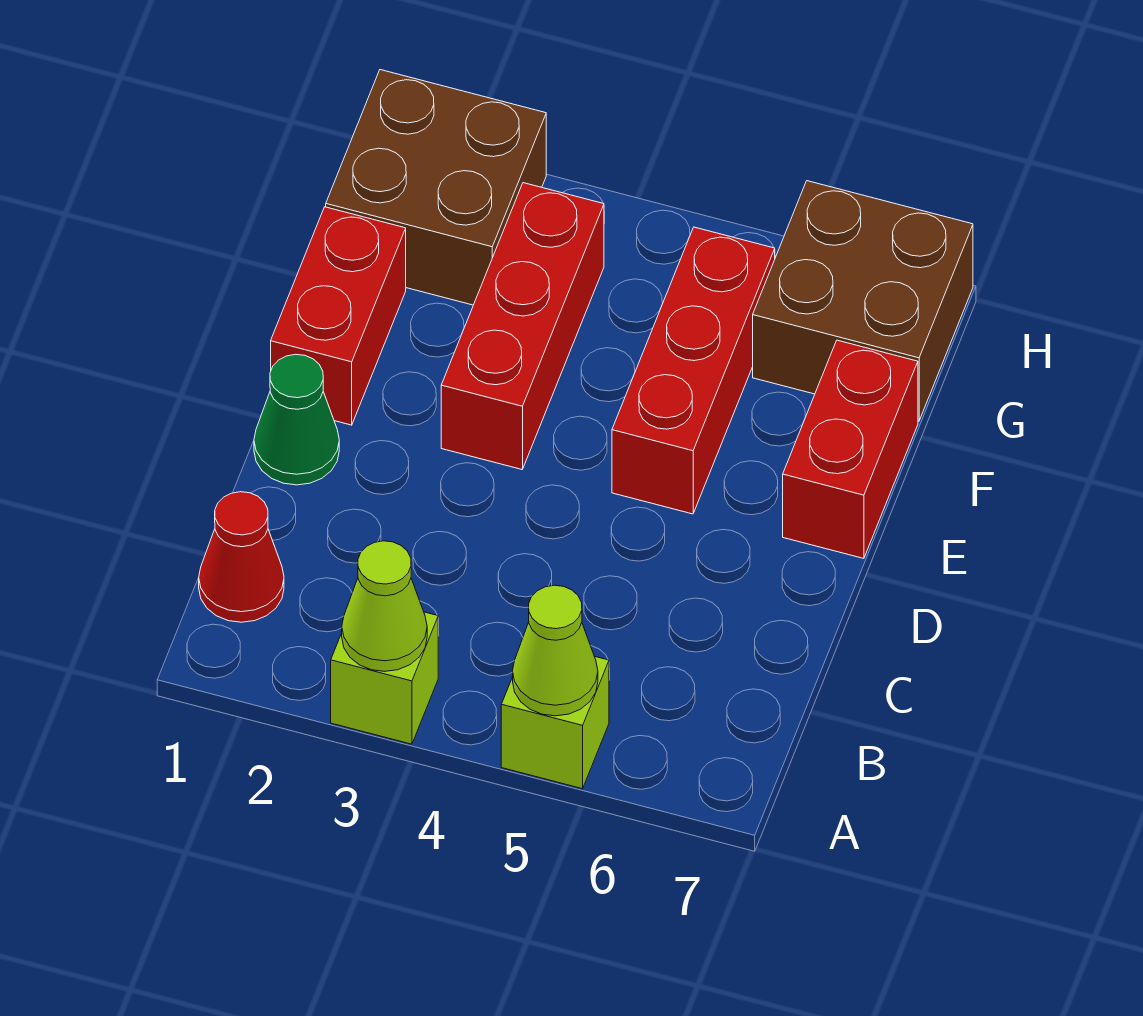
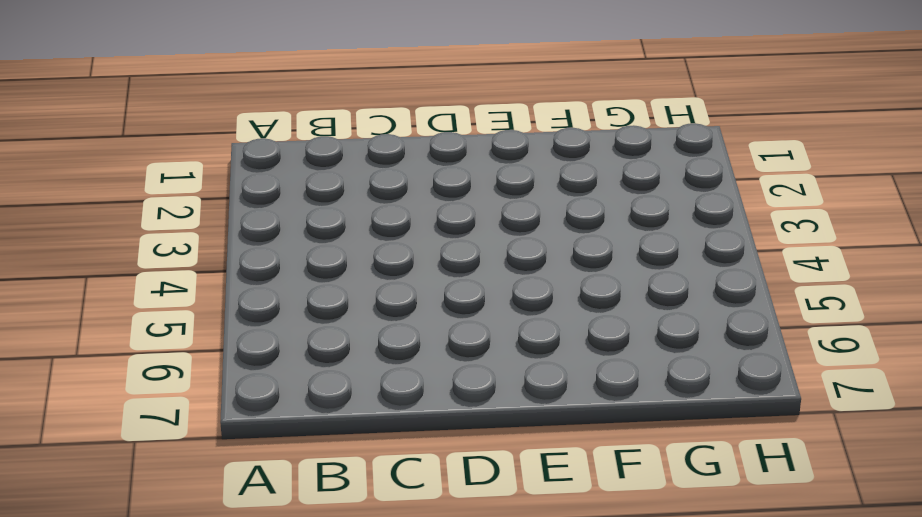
none -> lime brick A3 level 1
none -> lime brick A5 level 1
none -> red cone B1 level 1

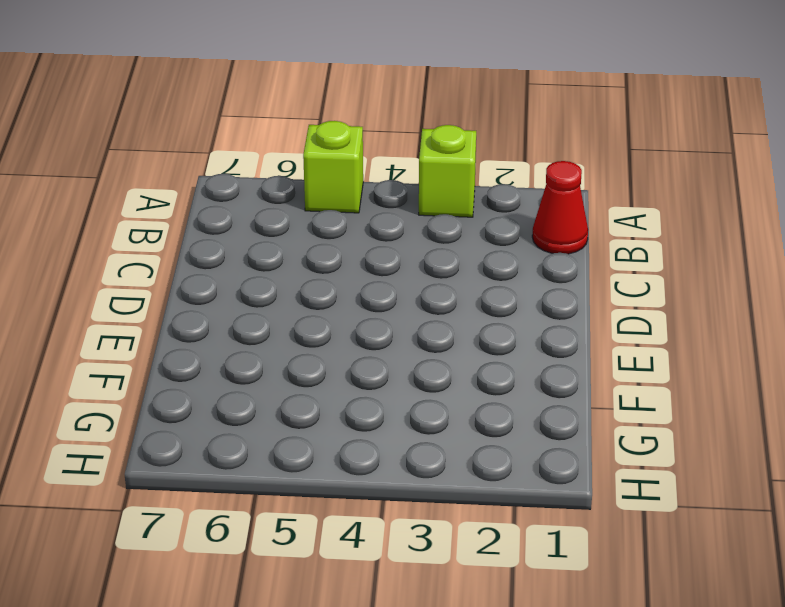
none -> green cone D1 level 1
none -> red brick E1:F1 level 1
none -> red brick E3:G3 level 1

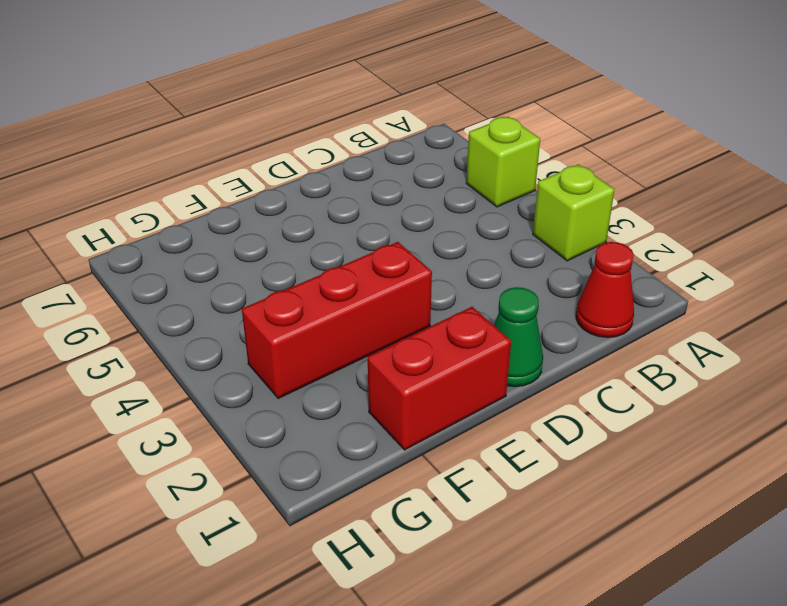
none -> red brick E5:G5 level 1
none -> red brick E7:F7 level 1
none -> brown brick G1:H2 level 1

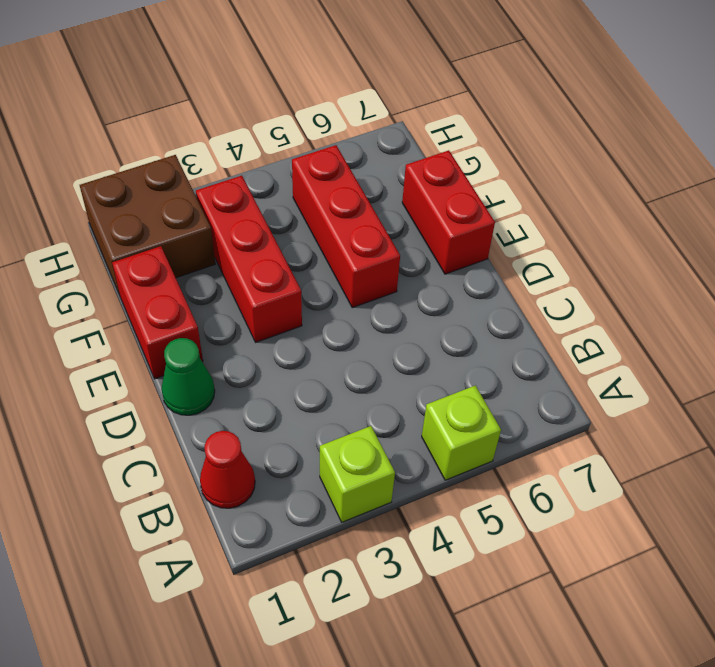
none -> brown brick G6:H7 level 1
none -> lime cone A3 level 2
none -> lime cone A5 level 2

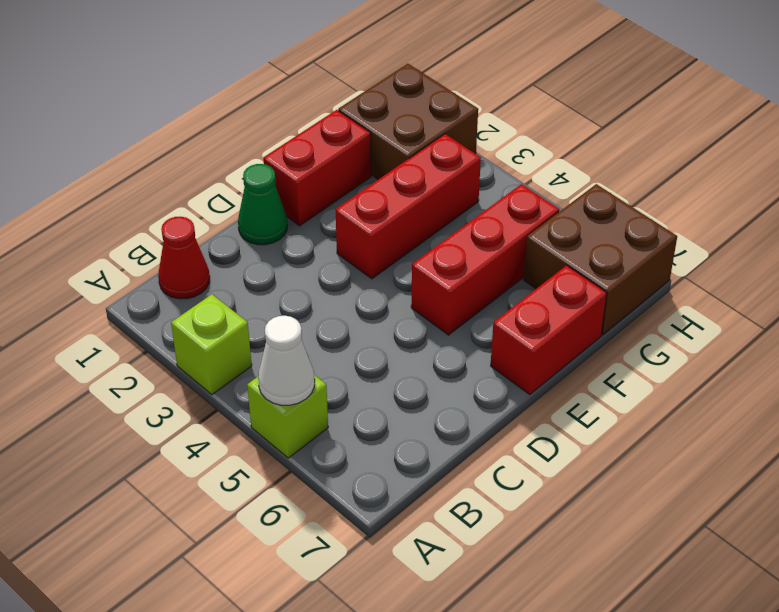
white cone A5 level 2 -> lime cone A5 level 2
none -> lime cone A3 level 2

